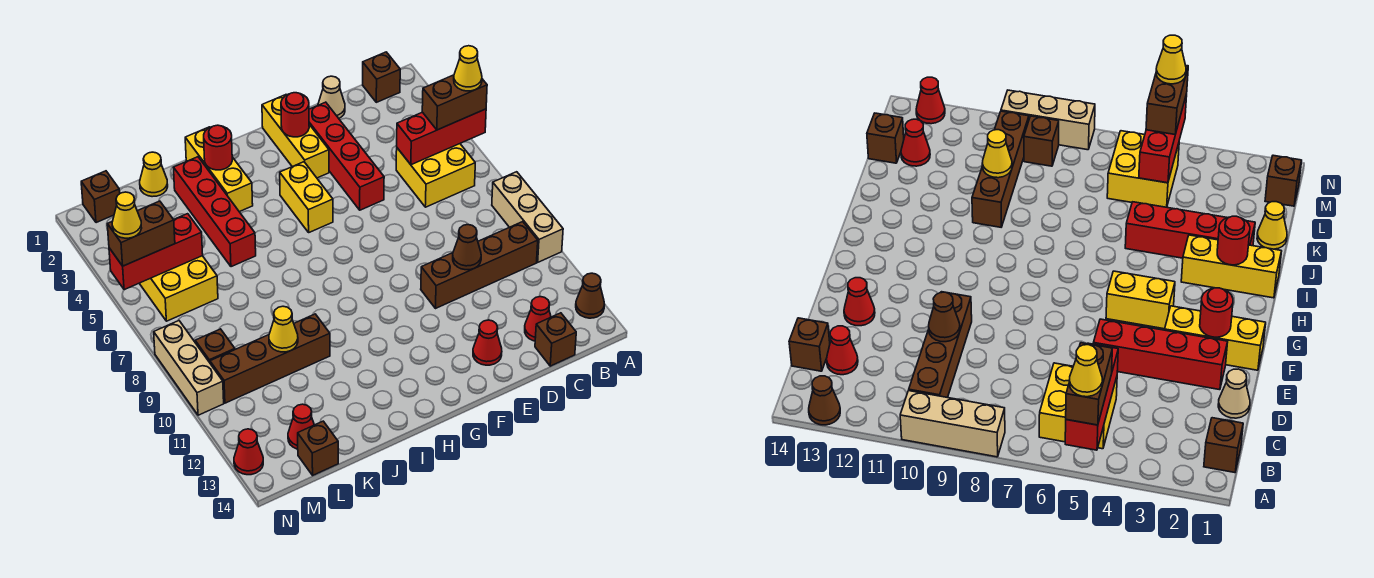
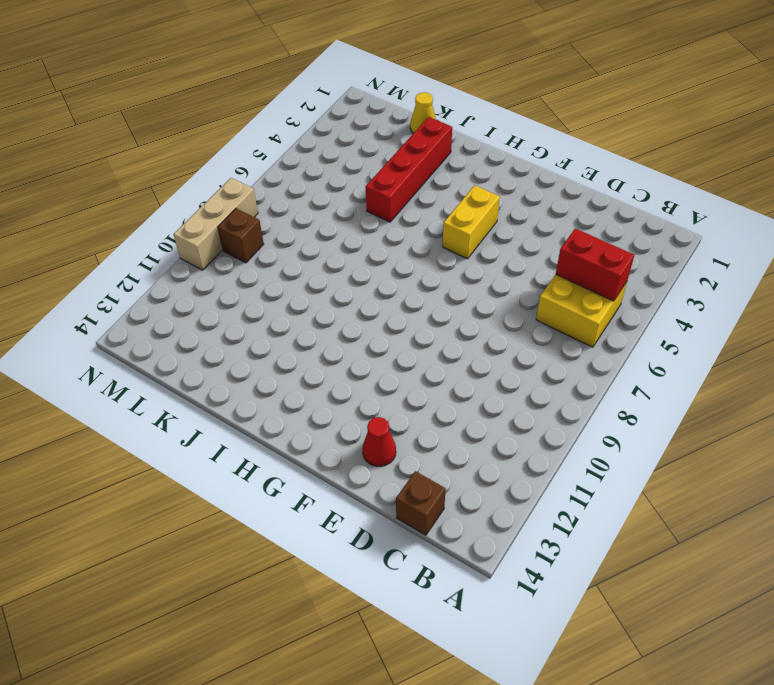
red brick B5:C5 level 2 -> red brick A5:C5 level 2
none -> tan brick A8:A10 level 1
none -> brown cone A13 level 1
none -> brown brick B1 level 1
none -> brown brick B10:E10 level 1

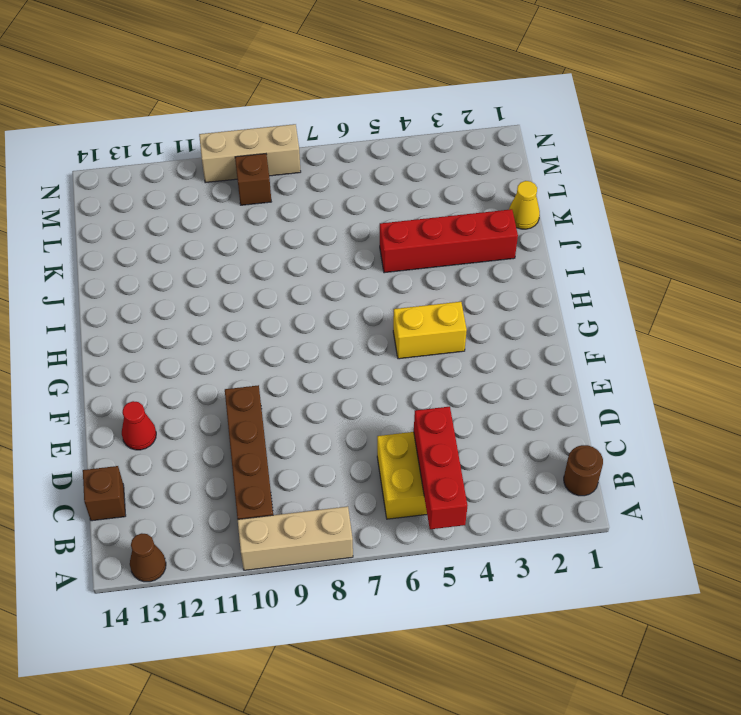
brown round brick B1 level 1 -> brown brick B1 level 1
none -> red cone C13 level 1
none -> tan cone D1 level 1
none -> red brick E2:E5 level 1
none -> yellow brick F1:F3 level 1

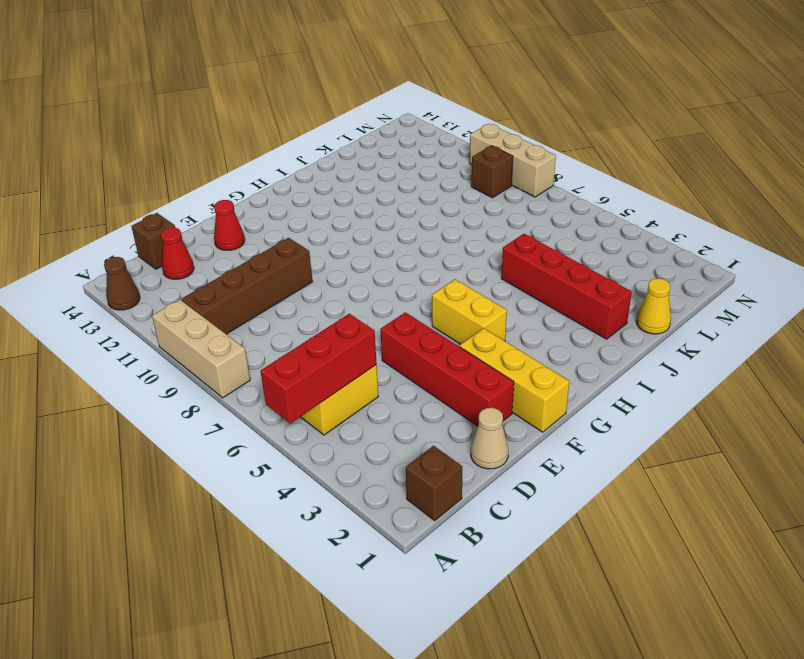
none -> yellow brick I1:I3 level 1
none -> brown brick J10:M10 level 1
none -> yellow brick L5:M6 level 1
none -> red cone L13 level 1

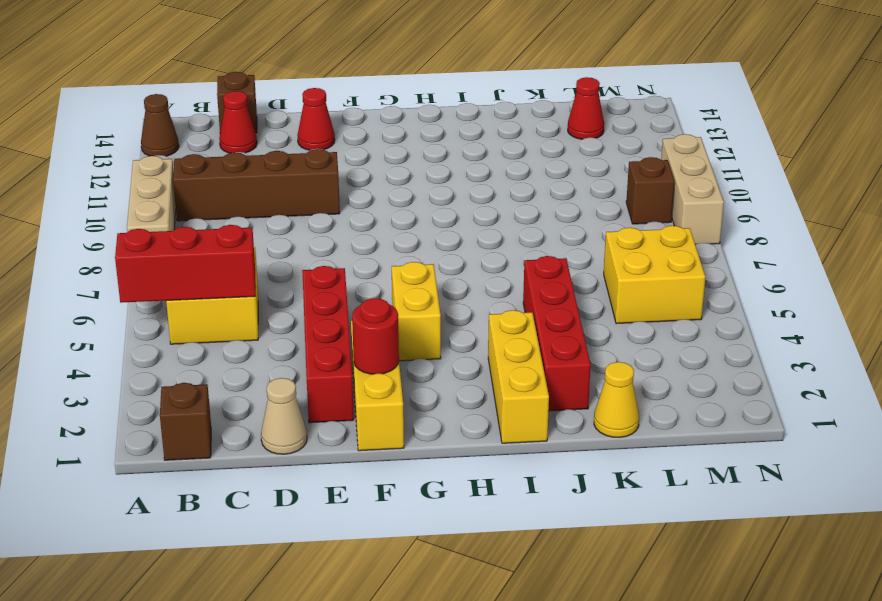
none -> brown brick J10:M10 level 1
none -> brown brick L14 level 1
none -> brown brick M1 level 1
none -> red cone N13 level 1

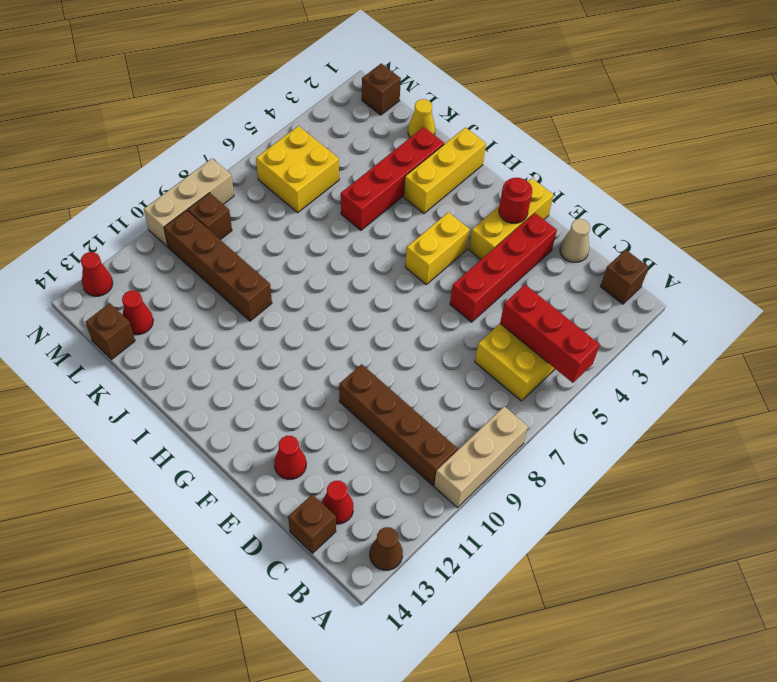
none -> brown cone D10 level 2
none -> red round brick I2 level 2
none -> yellow cone K10 level 2
none -> red brick L5:N5 level 2

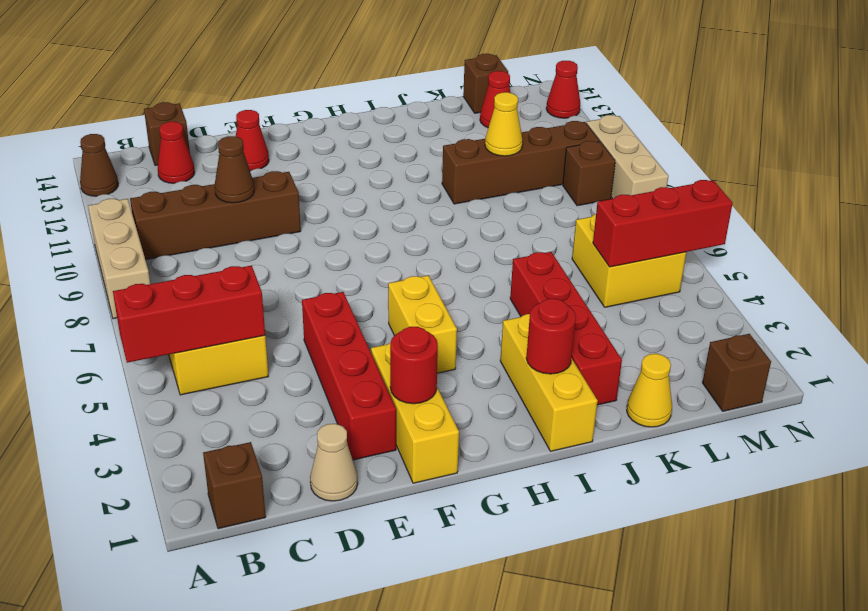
none -> brown brick A5:B5 level 3
none -> brown brick M5:N5 level 3
none -> yellow cone A5 level 4
none -> yellow cone N5 level 4

